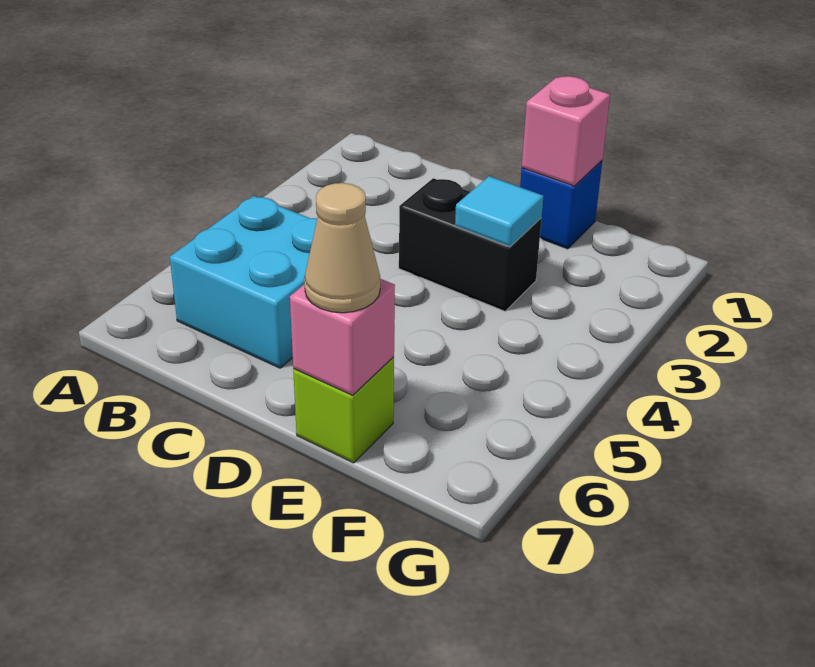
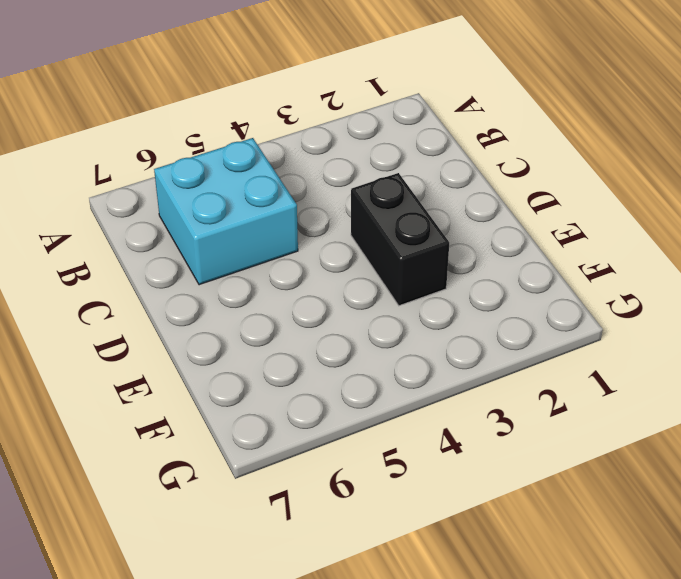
none -> blue brick E1 level 1
none -> lime brick E7 level 1

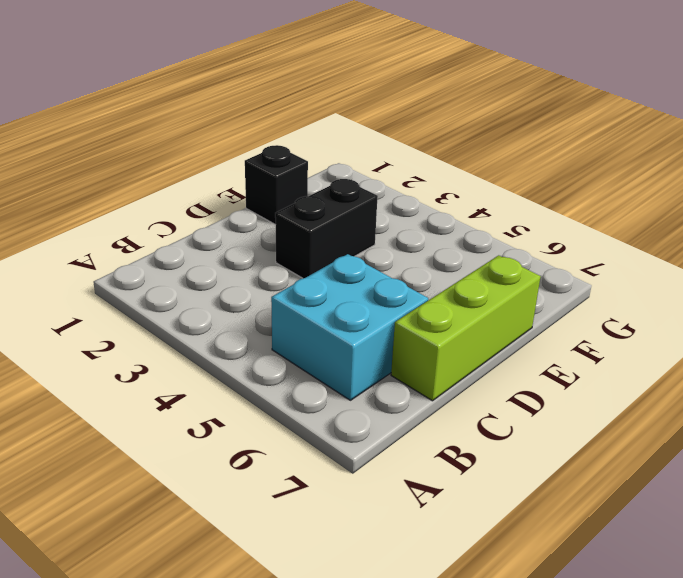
lime brick C7:E7 level 1 -> lime brick E7 level 1
black brick E1 level 1 -> blue brick E1 level 1
none -> pink brick E1 level 2
none -> cyan tile E3 level 2

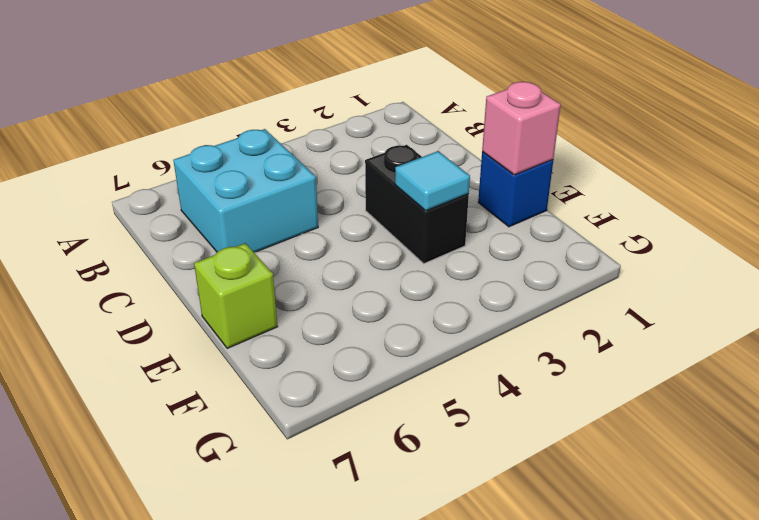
none -> pink brick E7 level 2
none -> tan cone E7 level 3

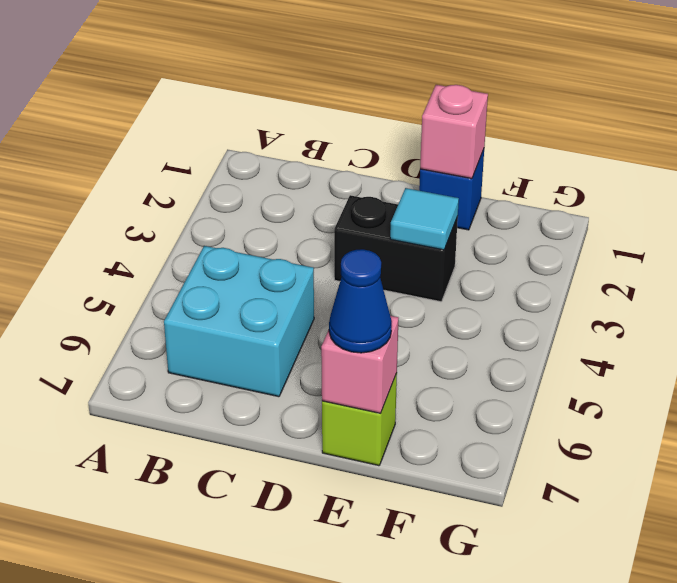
blue cone E7 level 3 -> tan cone E7 level 3

